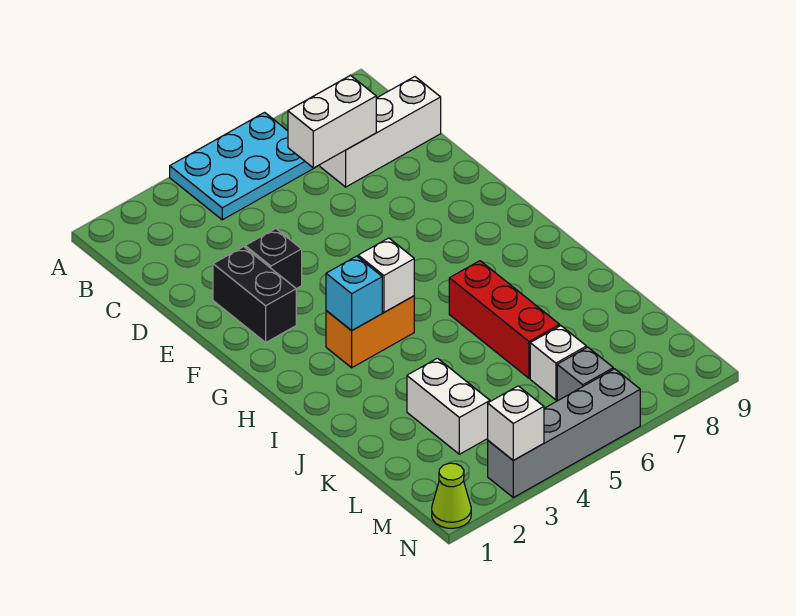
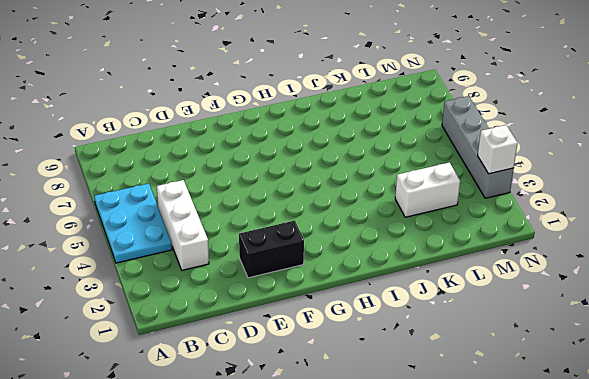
white brick C3:C5 level 1 -> white brick C7:C9 level 1
none -> black brick E3 level 1
none -> orange brick H3:H4 level 1
none -> red brick I6:K6 level 1

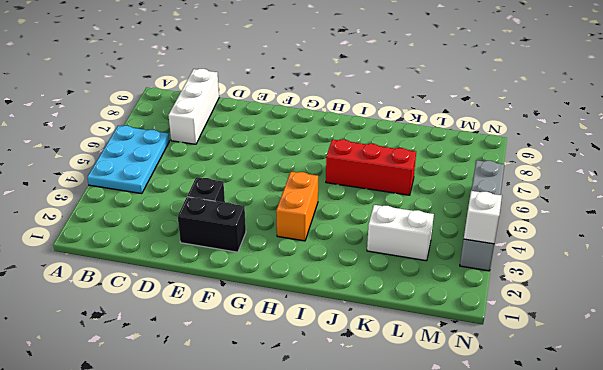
none -> white brick L6 level 1
none -> grey brick M6 level 1
none -> lime cone N1 level 1

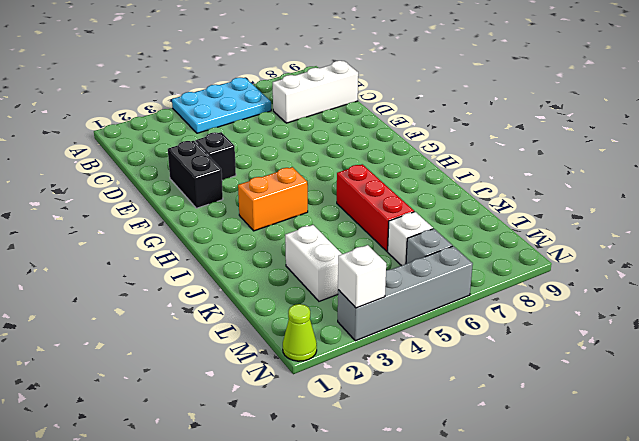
none -> white brick C6:C7 level 2
none -> cyan brick H3 level 2
none -> white brick H4 level 2

